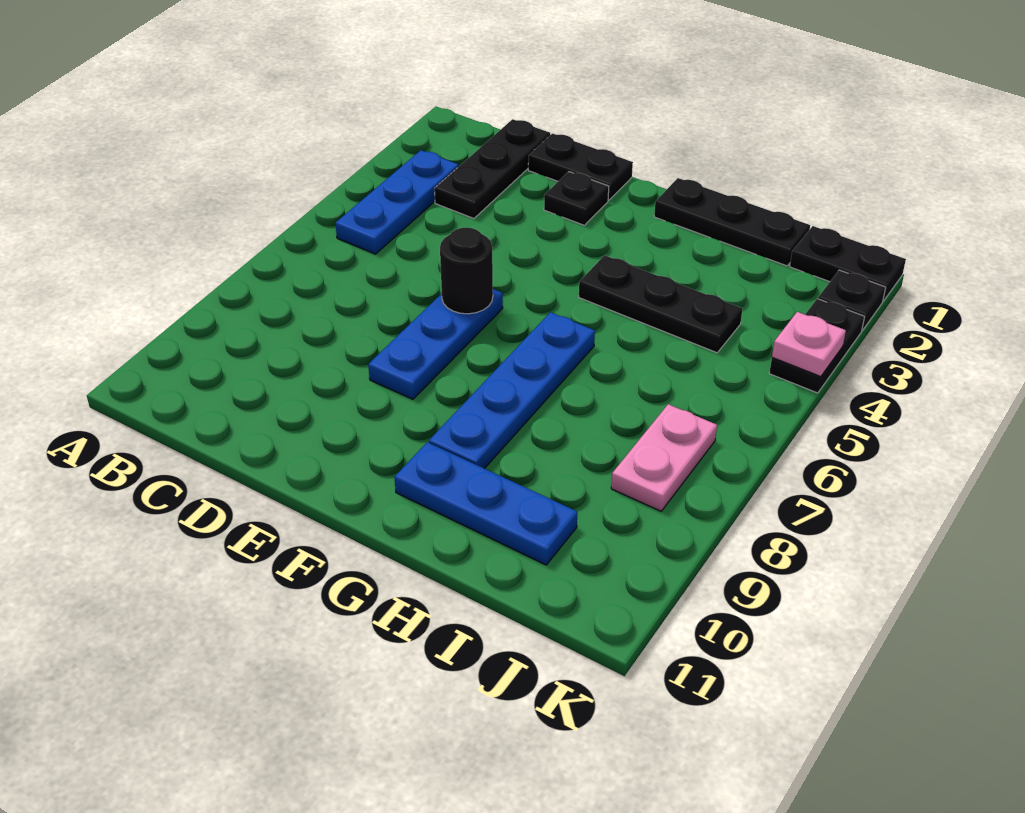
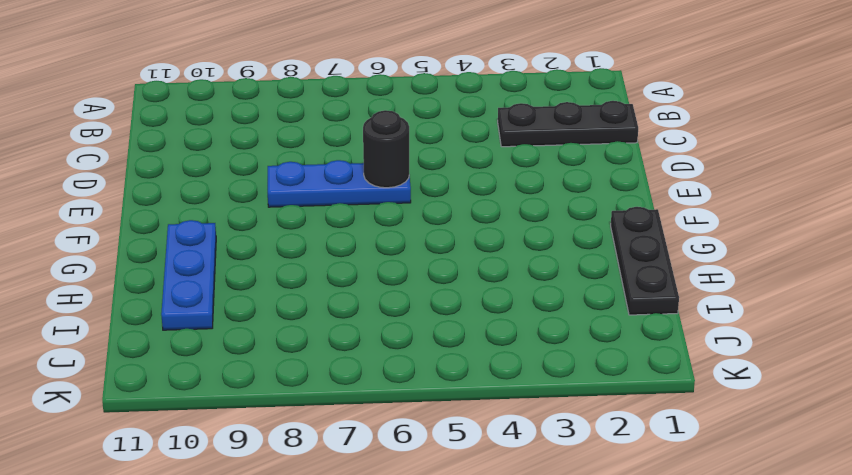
none -> blue plate B3:B5 level 1
none -> black plate D1:E1 level 1
none -> black plate E2 level 1

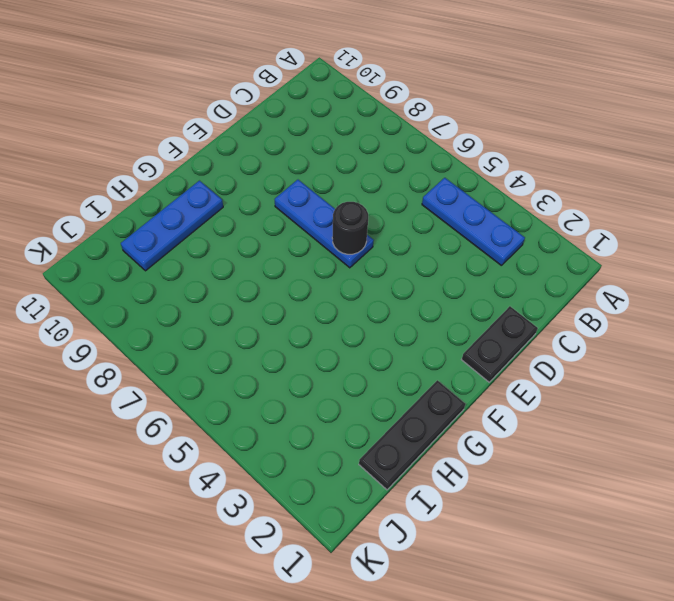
none -> black plate C1:C3 level 1
none -> black plate E2 level 1
none -> black plate G4:I4 level 1

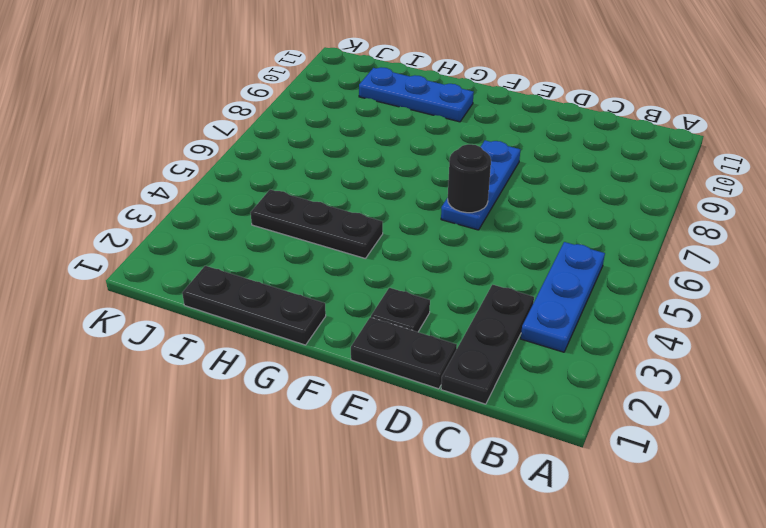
none -> blue plate G6:G9 level 1
none -> black plate J1:K1 level 1
none -> pink plate J7:J8 level 1

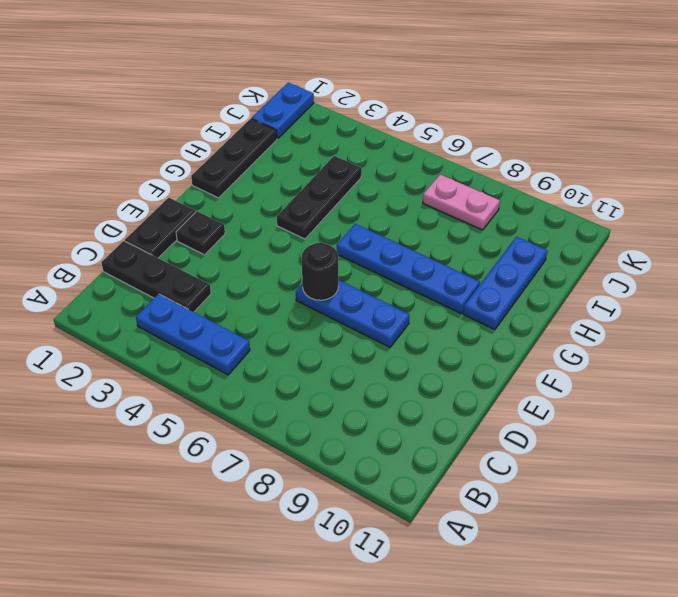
blue plate J1:K1 level 1 -> black plate J1:K1 level 1
none -> black plate K2 level 1
none -> black plate K3:K4 level 1
none -> pink plate K4 level 2

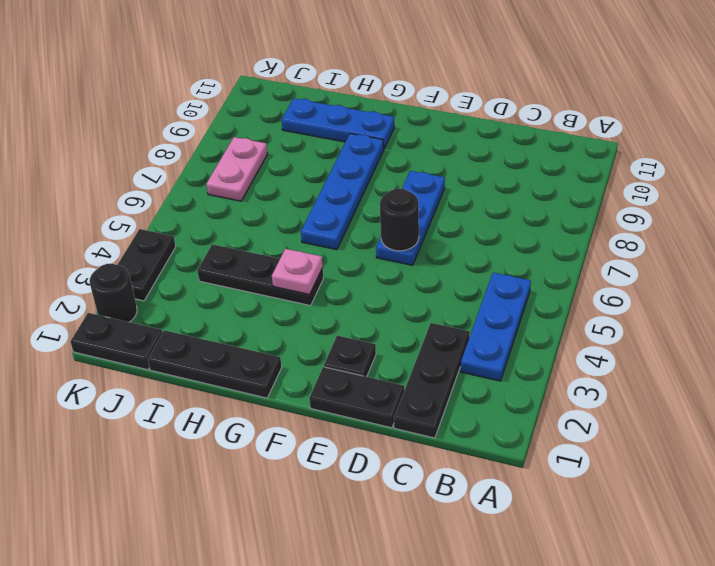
pink plate G4 level 2 -> pink plate K4 level 2
black round brick K2 level 1 -> black plate K2 level 1

